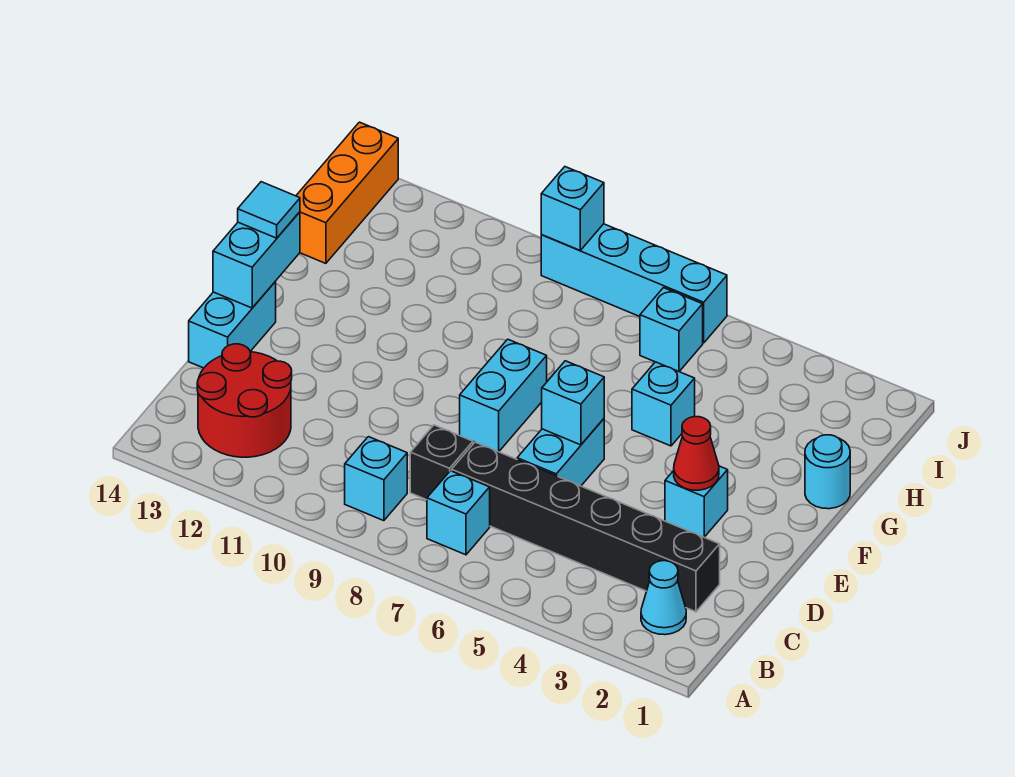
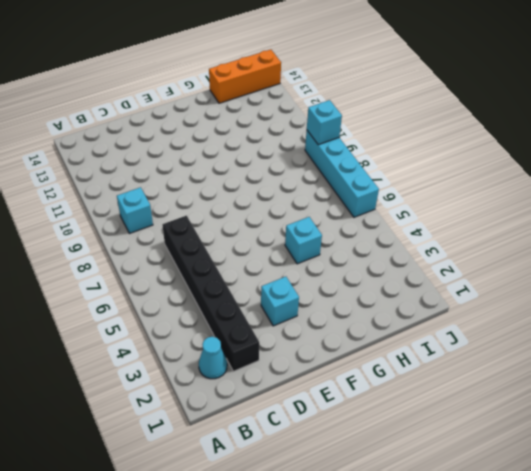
none -> cyan brick B7 level 1
none -> red round brick B12:C13 level 1
none -> black brick C8 level 1

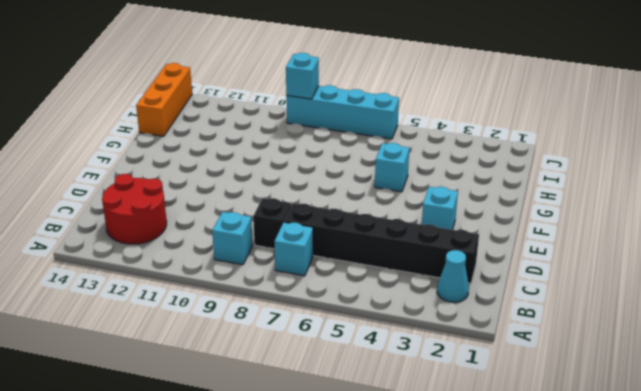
none -> cyan brick D6:E6 level 1
none -> cyan brick D14:E14 level 1
none -> cyan brick E8:F8 level 1

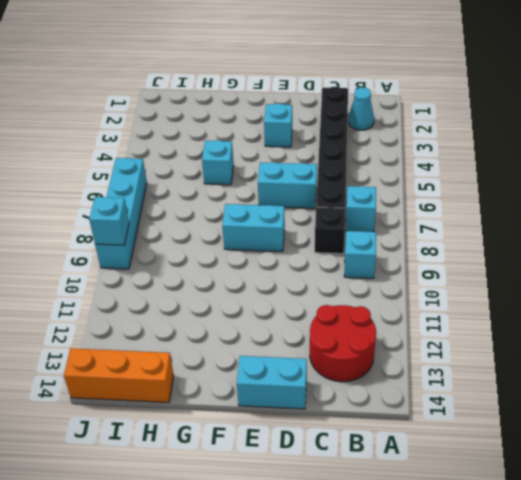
none -> cyan round brick G1 level 1
none -> cyan brick I6 level 1
none -> red cone E3 level 2

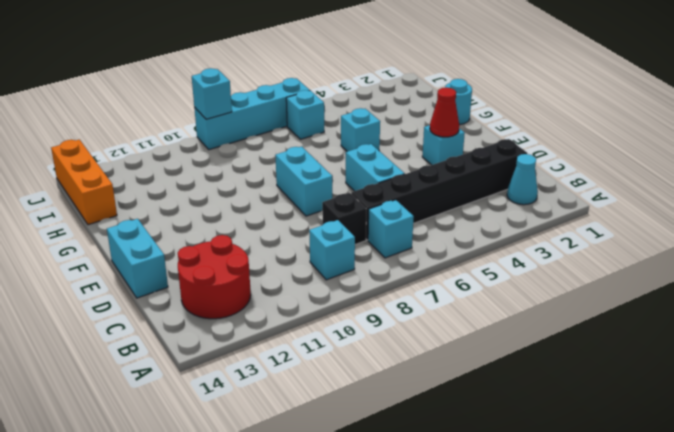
none -> cyan brick E6 level 2
none -> cyan brick E14:F14 level 2
none -> cyan tile F14 level 3

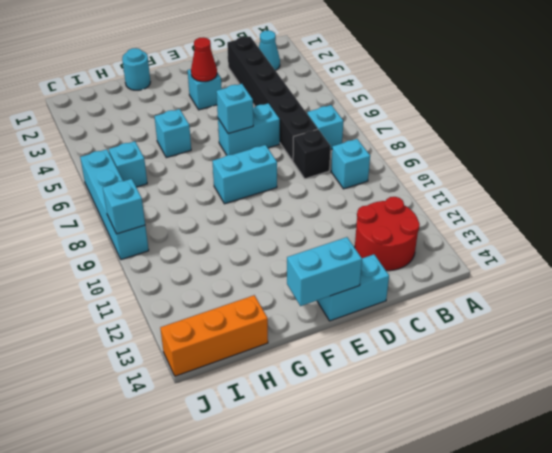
none -> cyan tile F14 level 3

